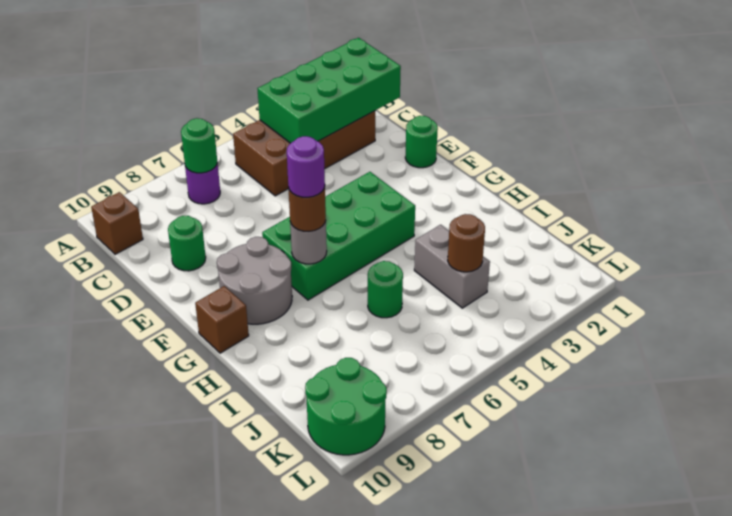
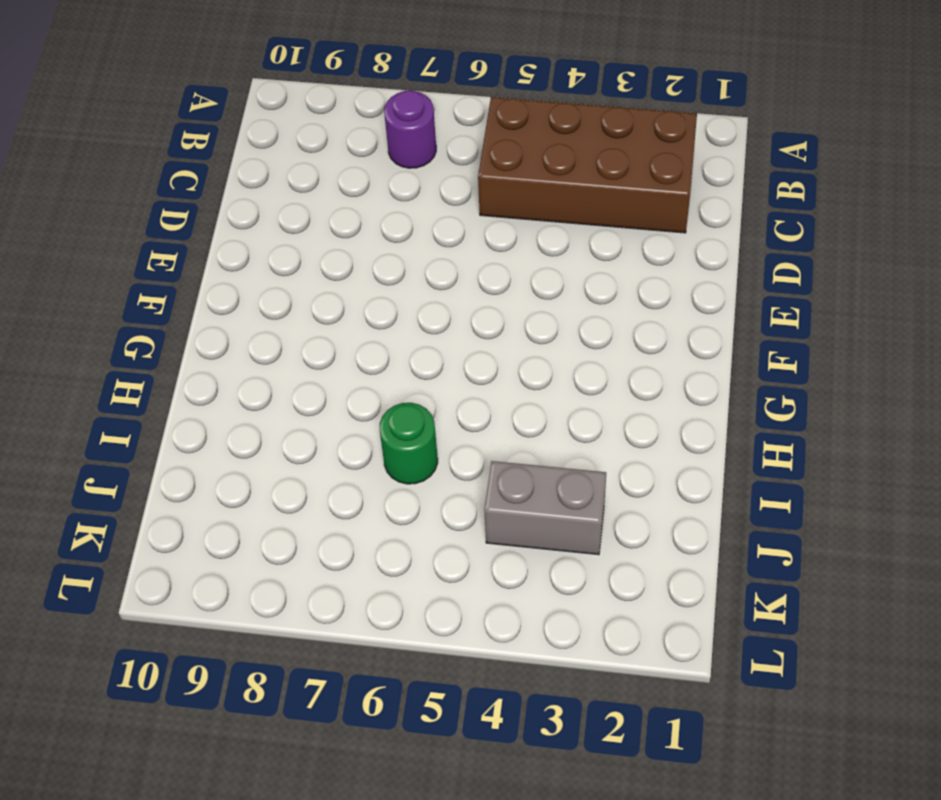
grey brick J3:J4 level 1 -> grey brick I4:J4 level 1
none -> brown brick B10 level 1
none -> green round brick D9 level 1
none -> green round brick E1 level 1

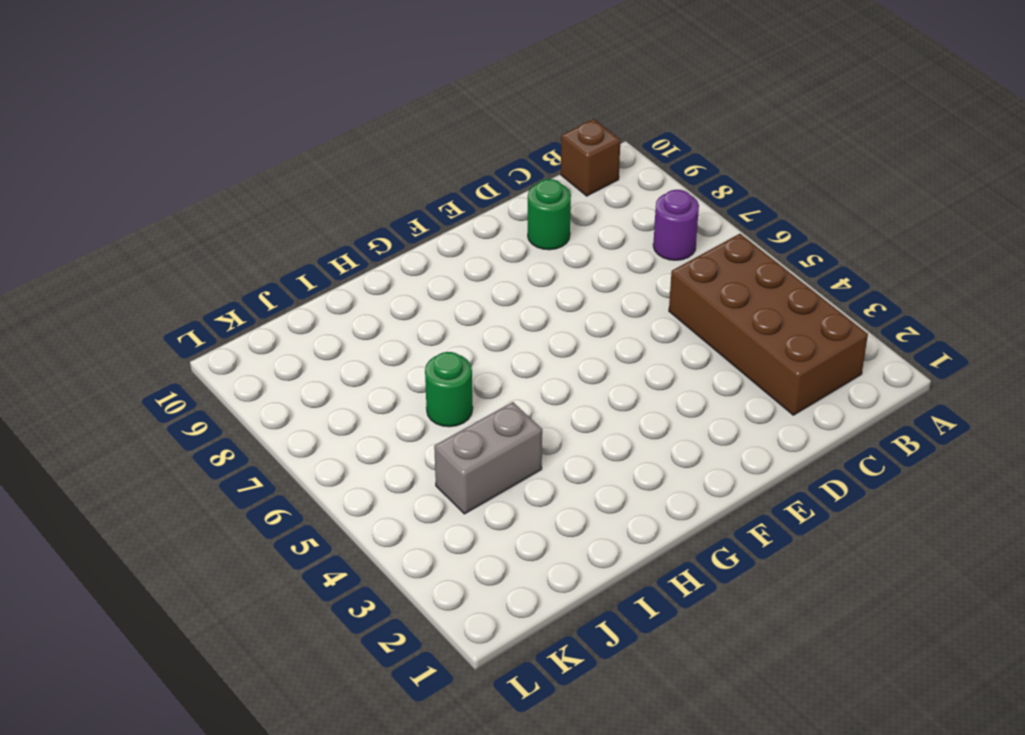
none -> green round brick E1 level 1
none -> green brick F4:G7 level 1
none -> grey round brick F8:G9 level 1

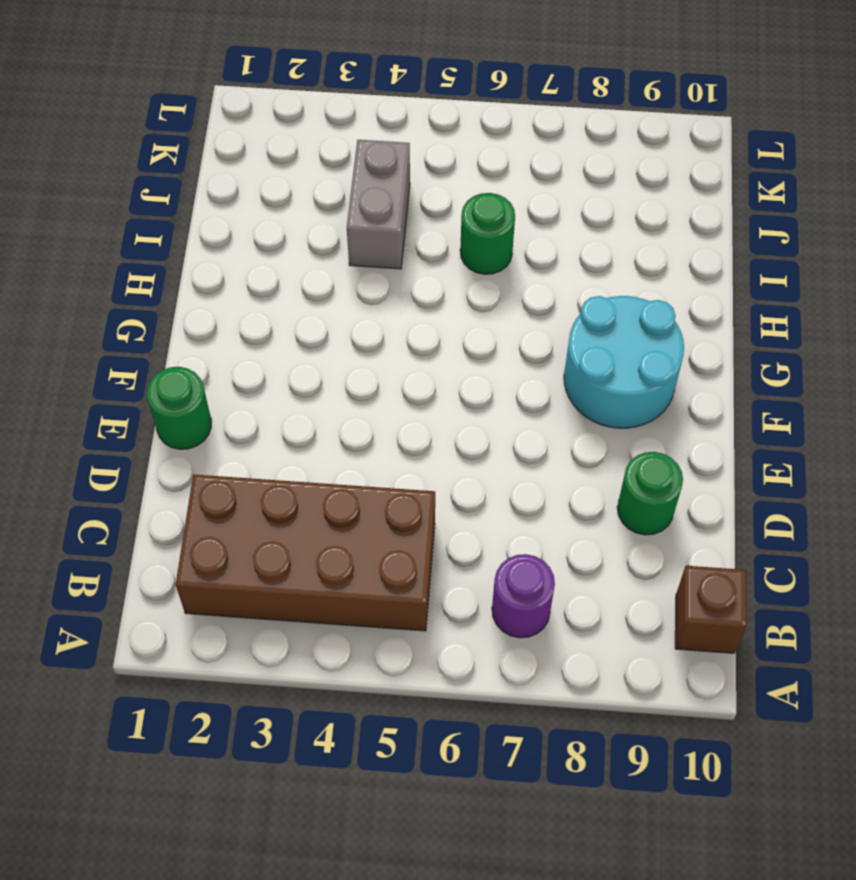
cyan round brick F8:G9 level 1 -> grey round brick F8:G9 level 1
none -> green brick F4:G7 level 1
none -> brown brick G10 level 1
none -> green round brick K9:L10 level 1

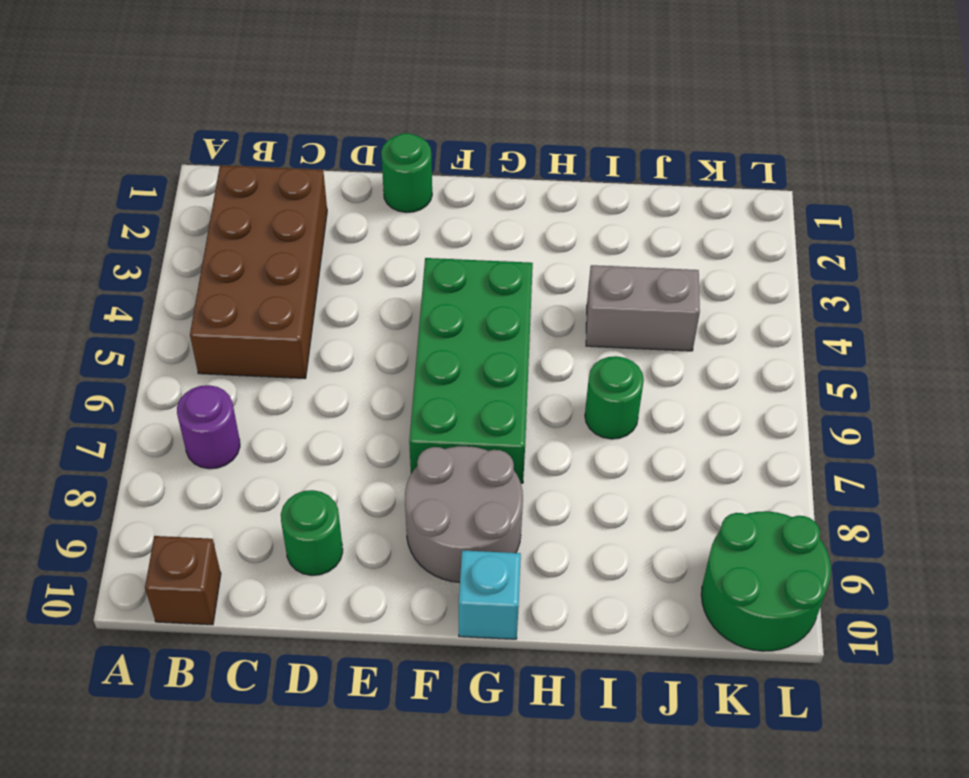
cyan brick G10 level 1 -> brown brick G10 level 1
none -> green brick B1:C4 level 2
none -> green round brick B7 level 2
none -> grey round brick G7 level 2

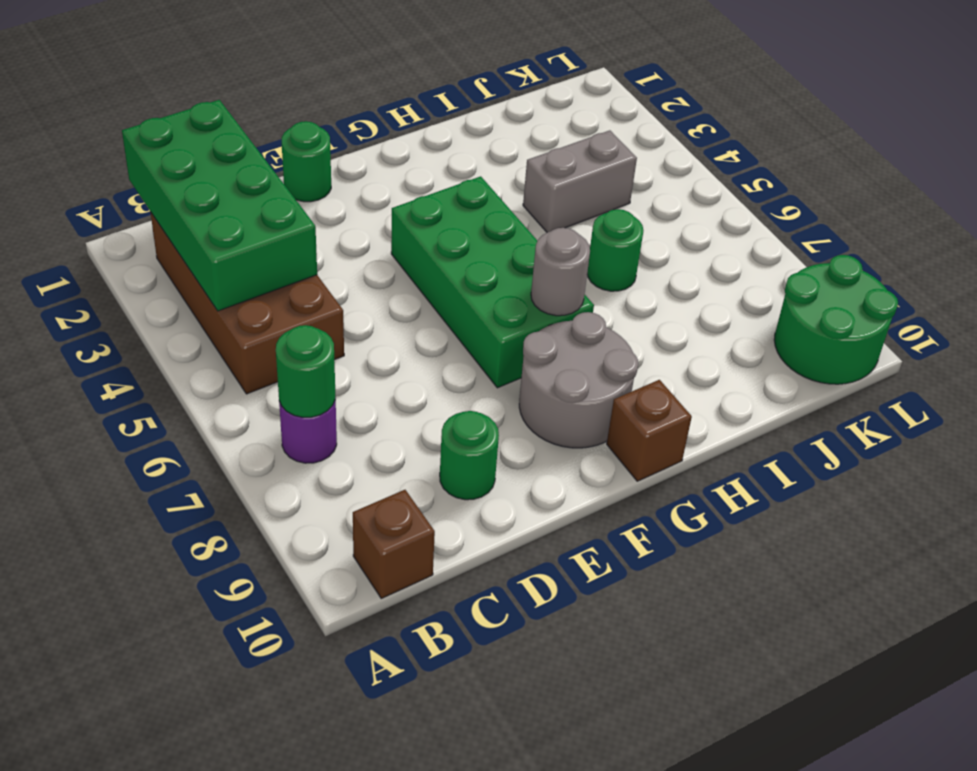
none -> brown round brick J4 level 2
none -> brown round brick G7 level 3
none -> purple round brick G7 level 4

